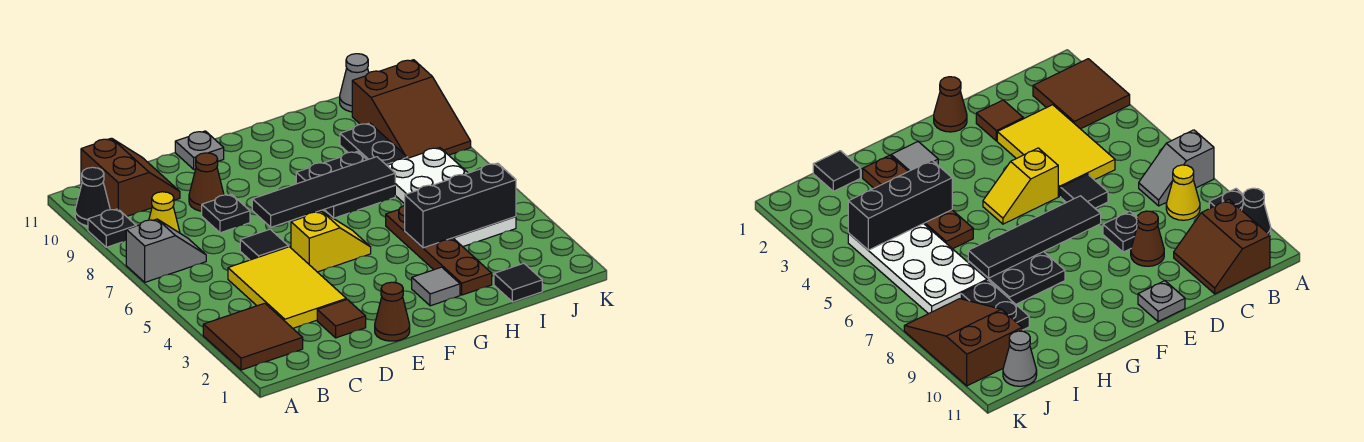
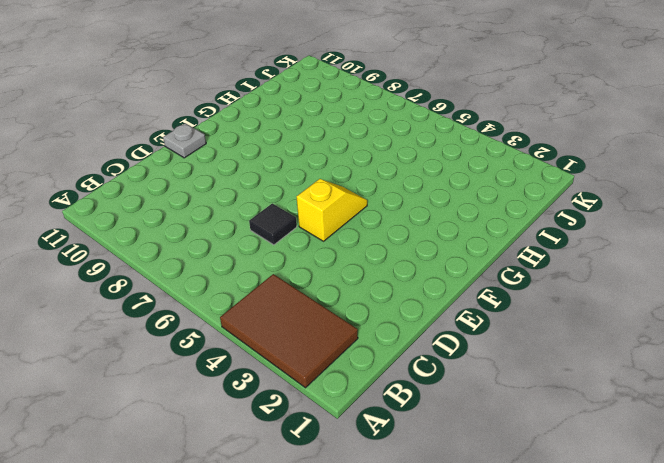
brown tile A2:B4 level 1 -> brown tile A2:B3 level 1
none -> grey slope A7:B7 level 1 top A
none -> black plate A9 level 1
none -> black cone A10 level 1

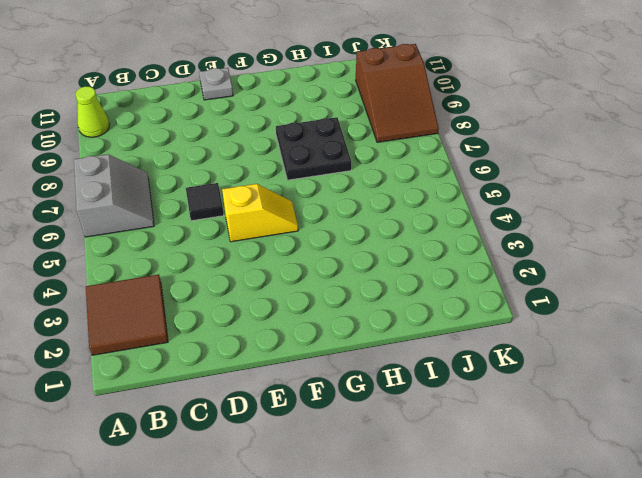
grey slope A6:B7 level 1 top A -> grey slope A7:B7 level 1 top A
lime cone A10 level 1 -> black cone A10 level 1
none -> black plate A9 level 1
none -> yellow cone B8 level 1
none -> brown slope B10:C11 level 1 top B

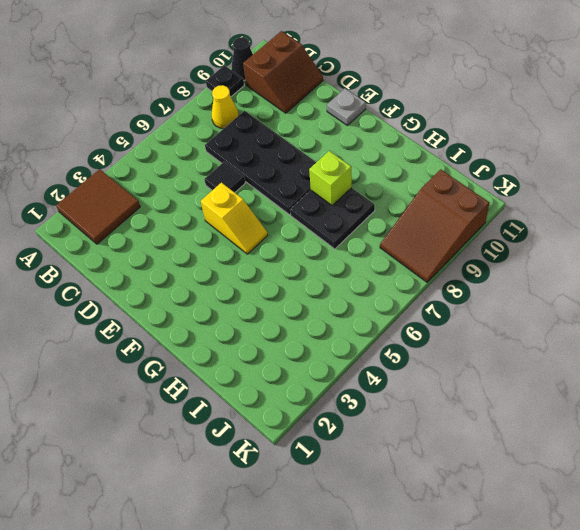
black plate C7:F8 level 1 -> black plate D8 level 1
lime brick G8 level 2 -> none
none -> grey slope A7:B7 level 1 top A
none -> yellow tile C3:D5 level 1
none -> brown tile D2 level 1

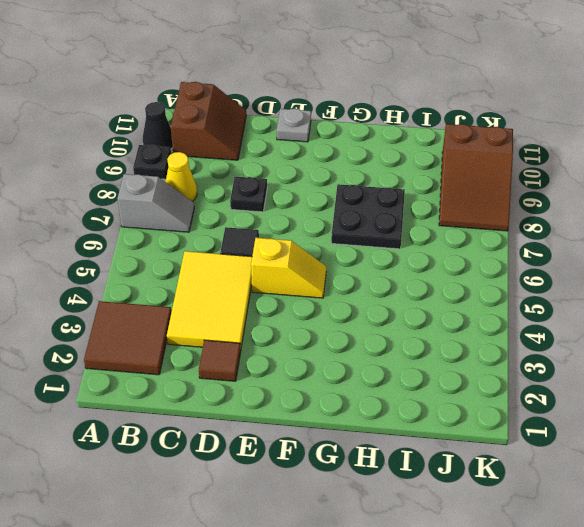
none -> brown cone D9 level 1
none -> brown cone E1 level 1
none -> grey tile G2 level 1

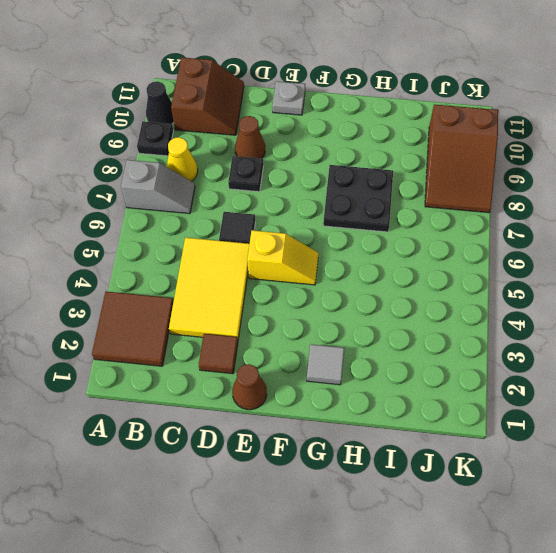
none -> brown plate H2:H5 level 1
none -> black tile I1 level 1
none -> white plate I4:J7 level 1

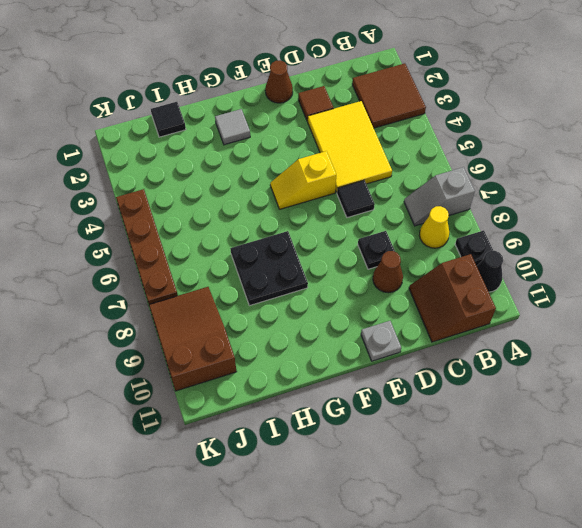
brown plate K4:K7 level 1 -> brown plate H2:H5 level 1
none -> white plate I4:J7 level 1
none -> black plate I8:I9 level 1
none -> grey cone J11 level 1

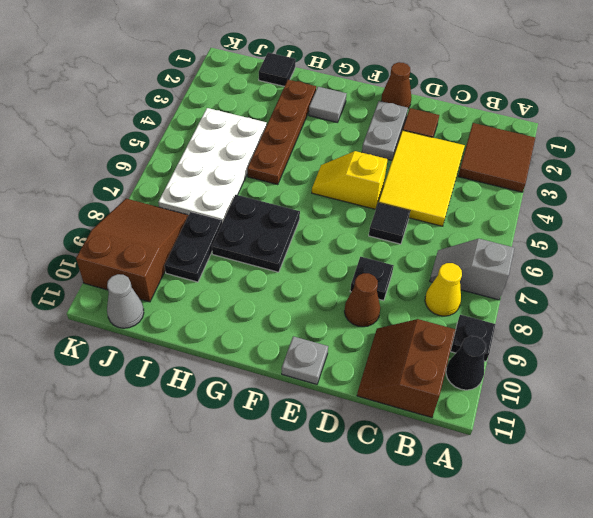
grey plate E2:E3 level 1 -> none
none -> black tile E7:H7 level 2
none -> black brick H4:J4 level 2

